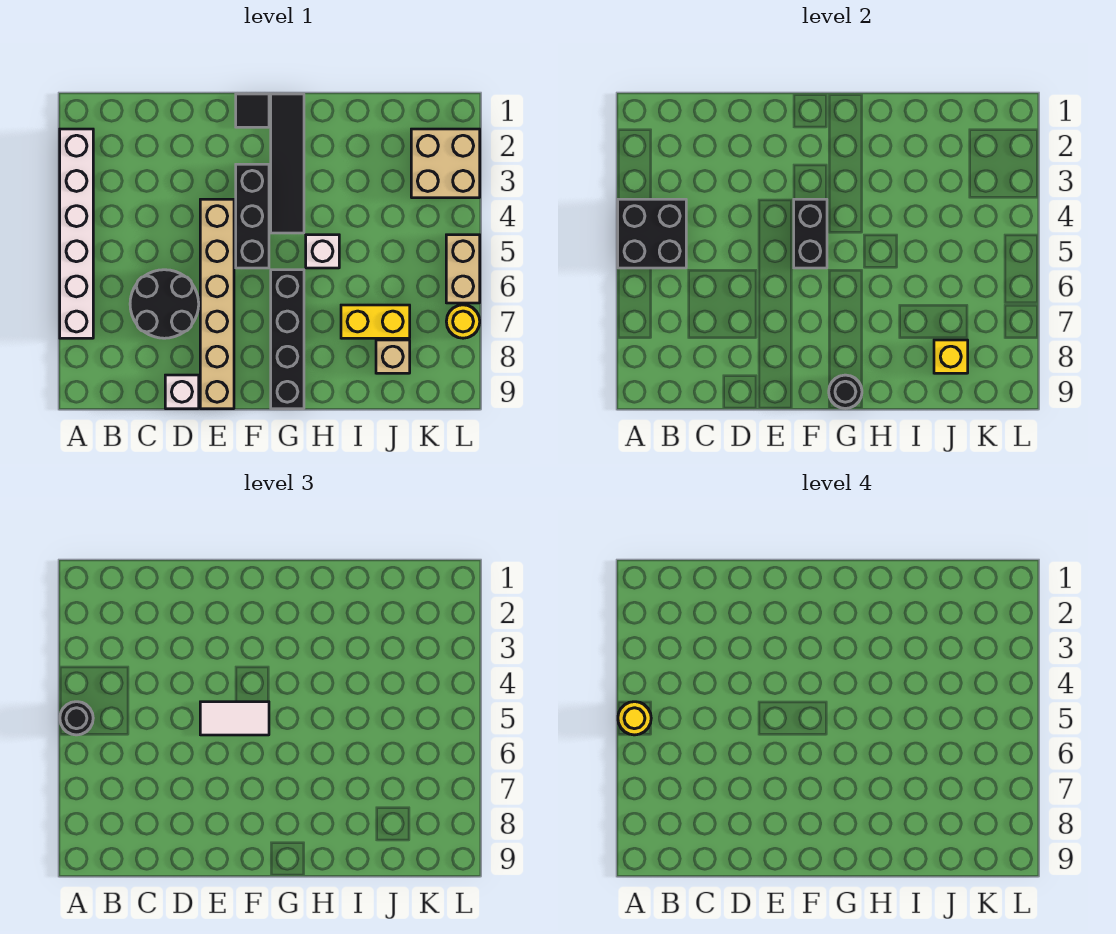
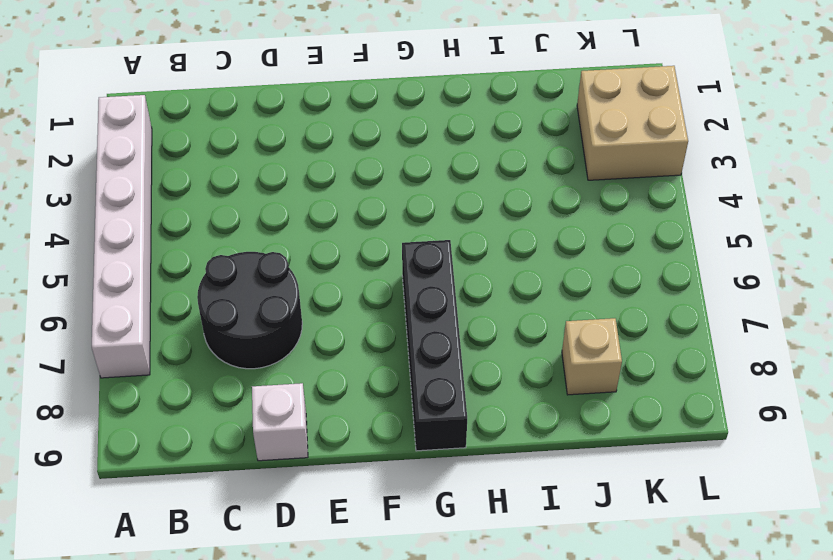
none -> tan brick E4:E9 level 1
none -> black tile F1 level 1
none -> black brick F3:F5 level 1

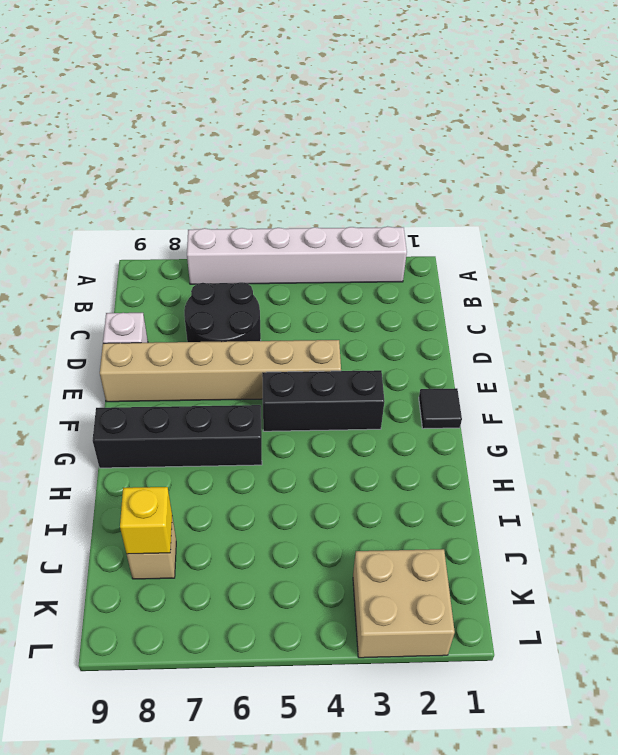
none -> black tile G1:G4 level 1
none -> white brick H5 level 1
none -> yellow brick I7:J7 level 1

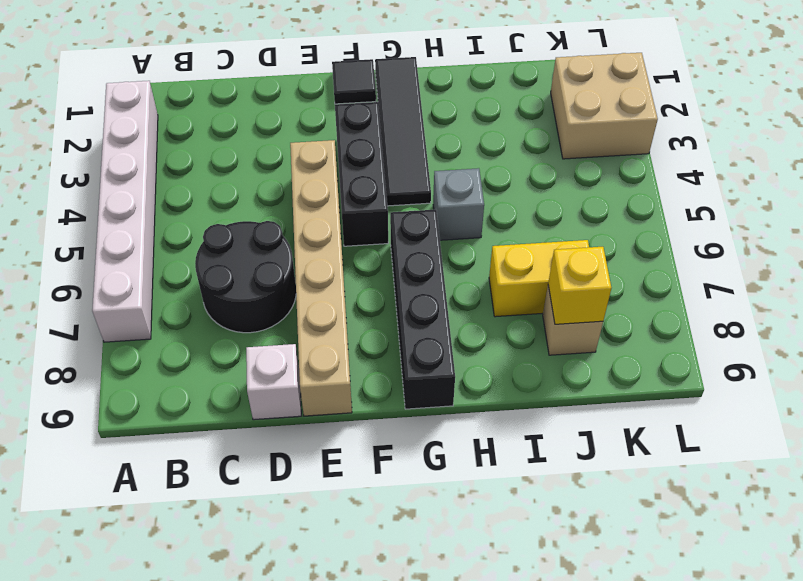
grey brick H5 level 1 -> white brick H5 level 1
none -> tan brick L5:L6 level 1
none -> yellow round brick L7 level 1
none -> black brick A4:B5 level 2

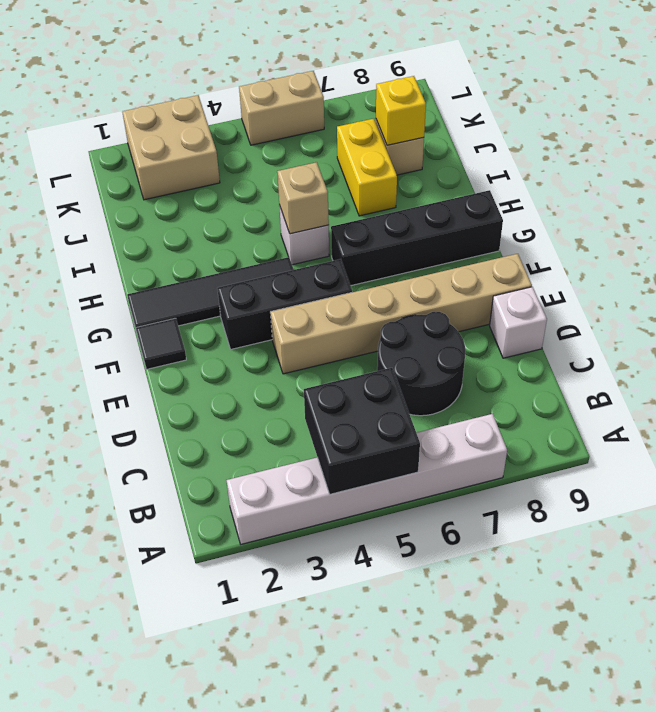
tan brick H5 level 2 -> none
none -> yellow round brick L7 level 1
none -> black brick F4:F5 level 2
none -> black round brick G9 level 2

